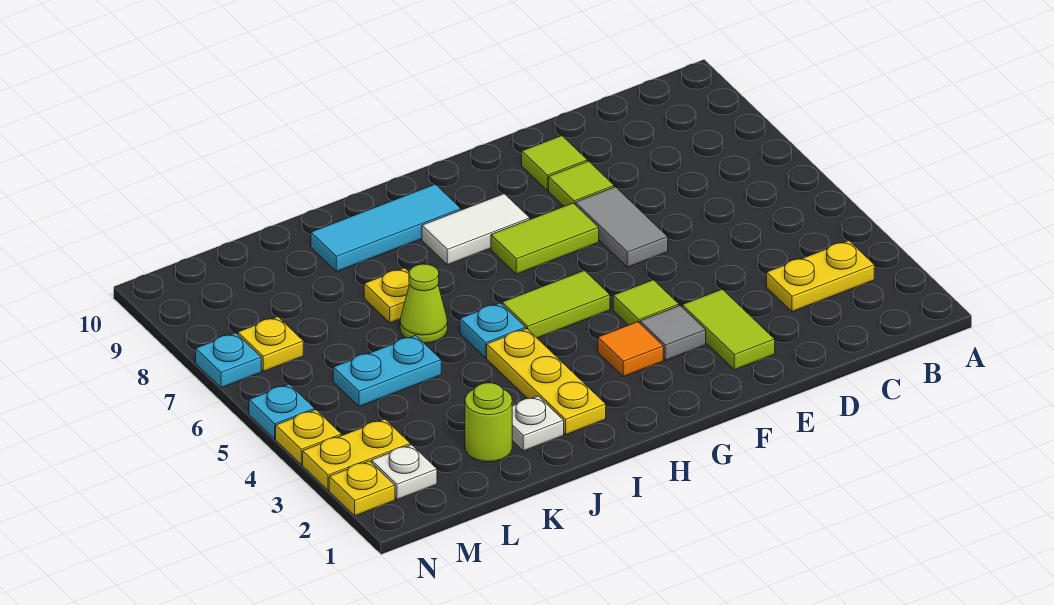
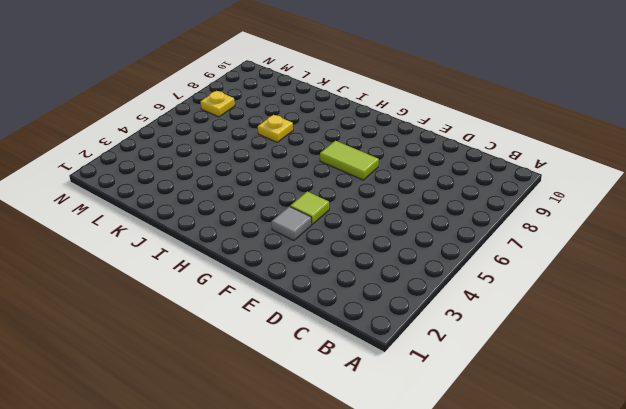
none -> yellow plate B3:C3 level 1
none -> lime tile E2:E3 level 1
none -> grey tile E6:E7 level 1

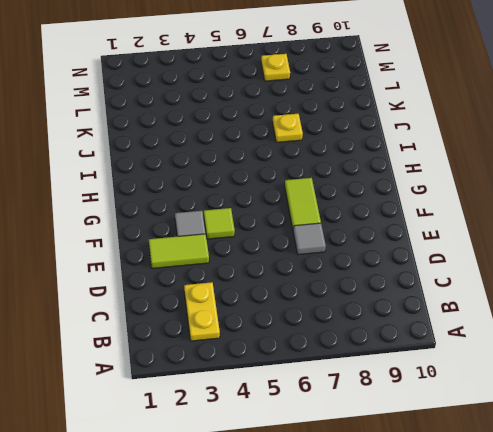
grey tile E7 level 1 -> grey tile E6:E7 level 1
none -> lime tile E8 level 1
none -> lime tile E9 level 1
none -> orange tile G3 level 1

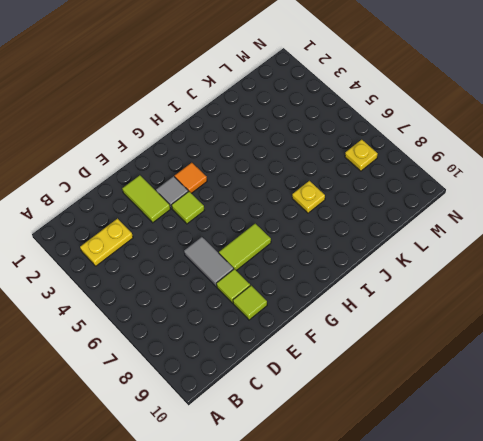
none -> lime tile G5:H5 level 1
none -> white tile G8:H8 level 1
none -> cyan tile H9:J9 level 1

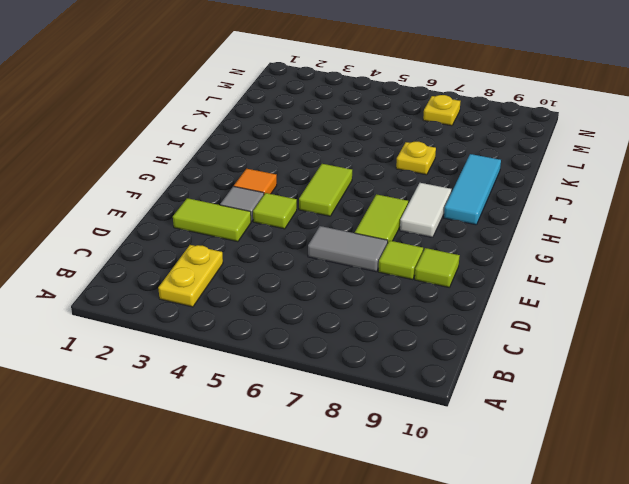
none -> yellow plate I2:I4 level 1
none -> cyan plate I5 level 1
none -> white plate J2 level 1

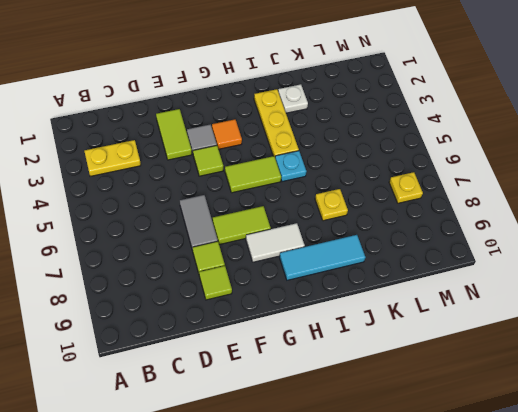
none -> lime cone J6 level 1
none -> lime round brick K2 level 1
none -> cyan plate K5:L5 level 1

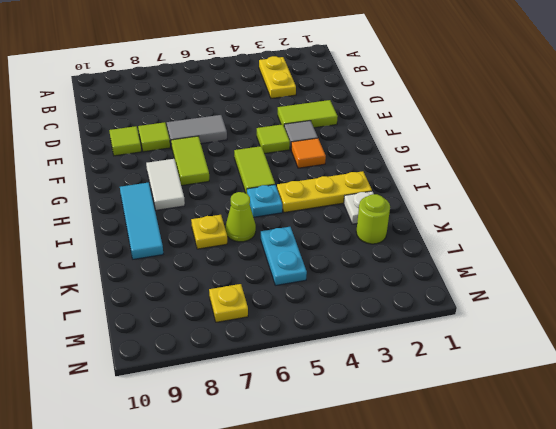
none -> white plate M2 level 1
none -> yellow plate M3:N3 level 1
none -> yellow plate N2 level 1

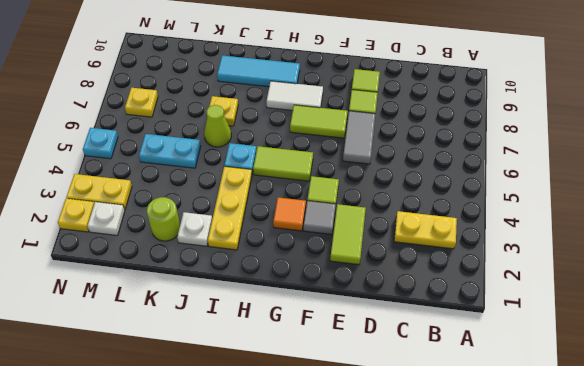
none -> yellow plate N4 level 1
none -> cyan plate N7 level 1

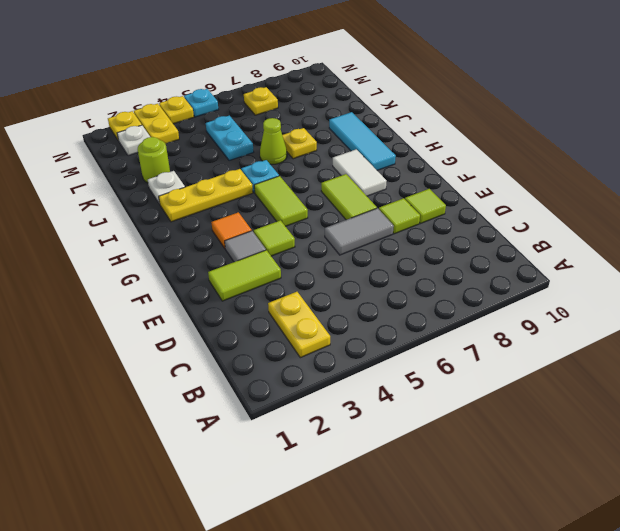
none -> cyan plate N7 level 1

